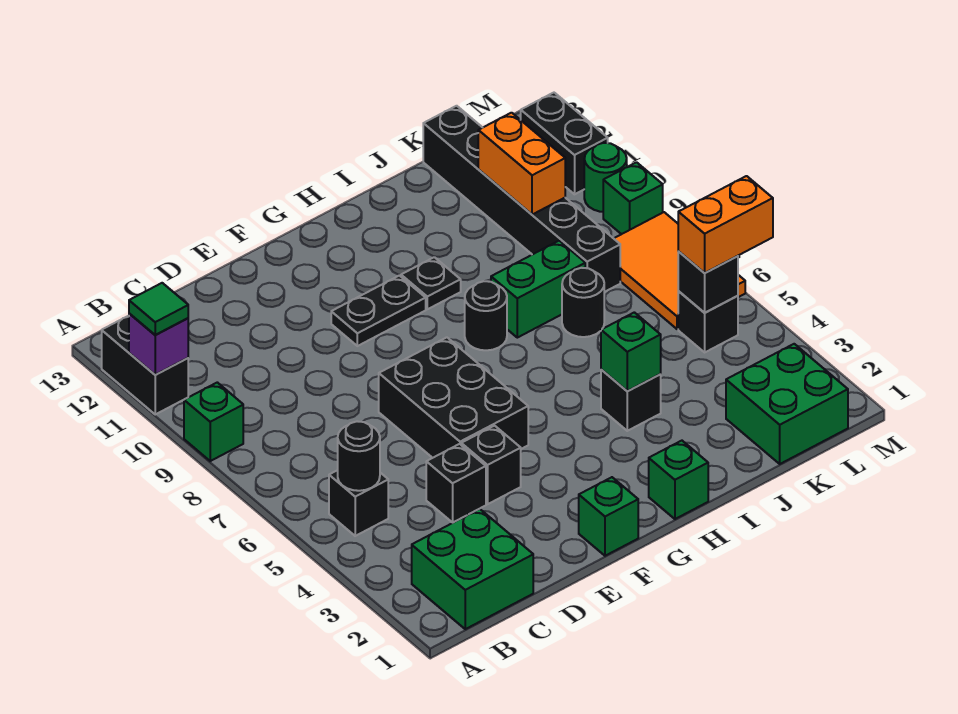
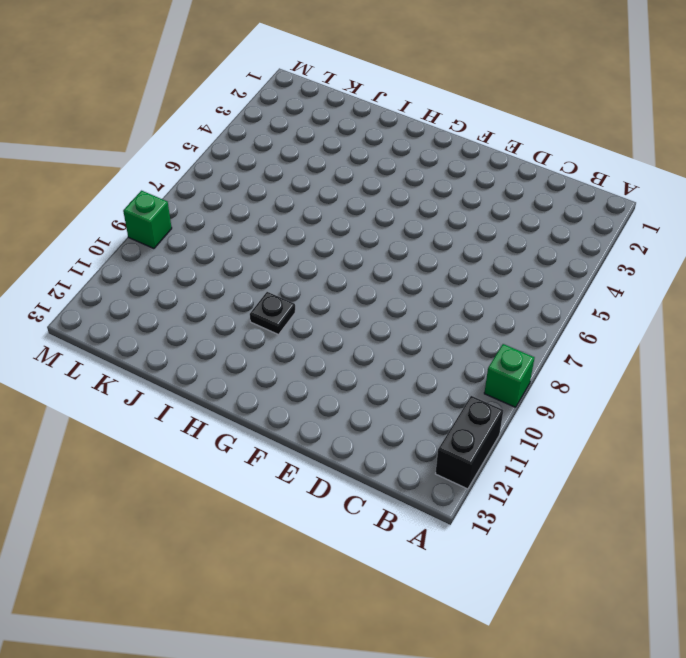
none -> green brick B1:C2 level 1
none -> black brick B5 level 1
none -> black brick D4 level 1

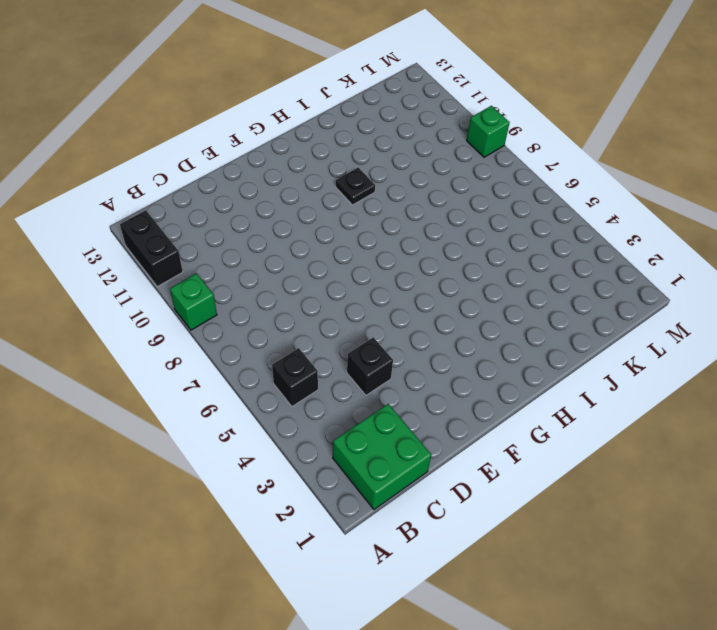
none -> black brick E4 level 1
none -> black brick E5:F7 level 1
none -> green brick F1 level 1

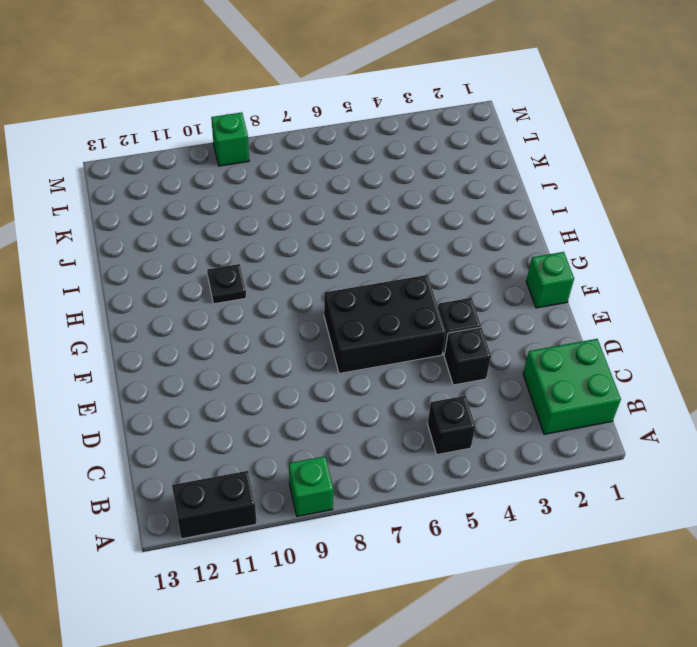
none -> black plate F10:G10 level 1
none -> green brick H1 level 1
none -> black round brick H8 level 1

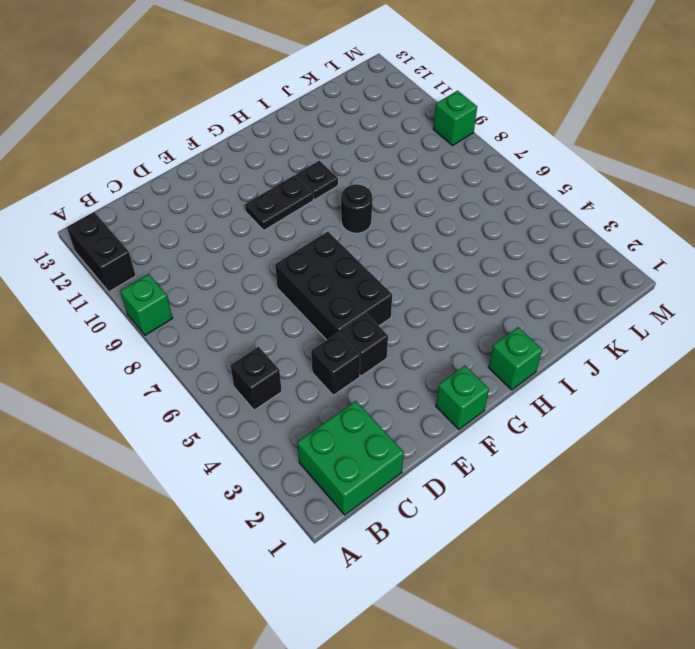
none -> black brick I4 level 1
none -> green brick I8:J8 level 1
none -> black round brick J7 level 1

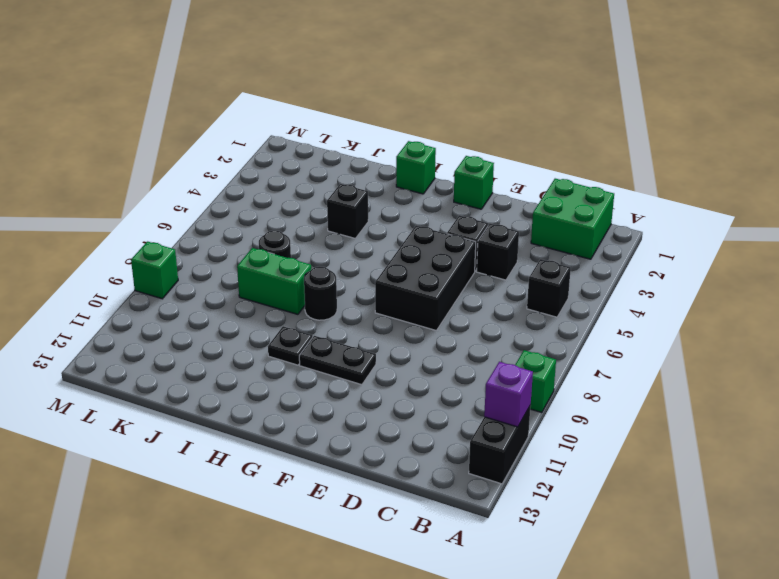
none -> green brick K1:L2 level 1
none -> black brick K8:K13 level 1
none -> black brick L5 level 1

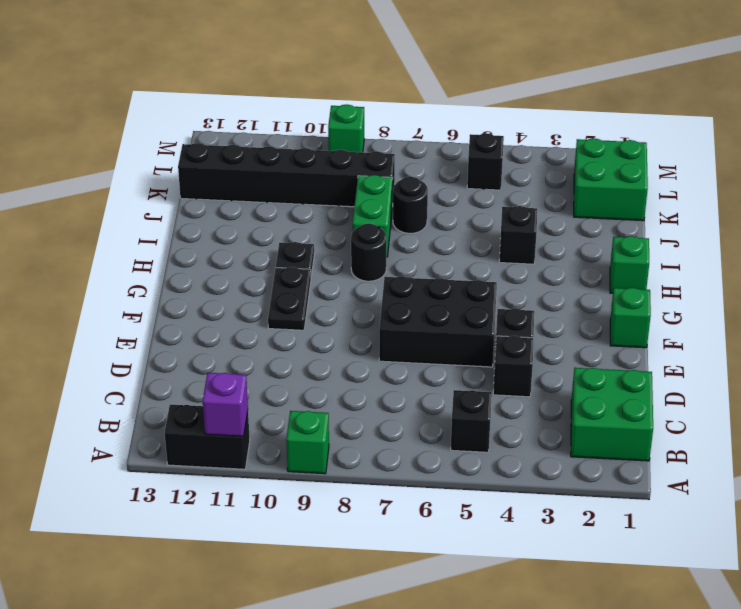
none -> orange tile L6:M8 level 1
none -> green round brick M10 level 1
none -> black brick M11:M12 level 1

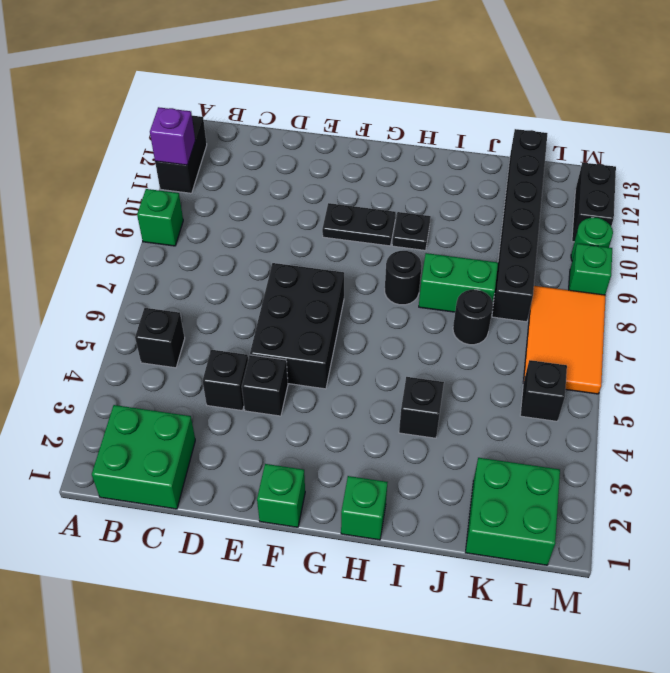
none -> black round brick B5 level 2
none -> green brick I4 level 2
none -> orange brick K10:K11 level 2

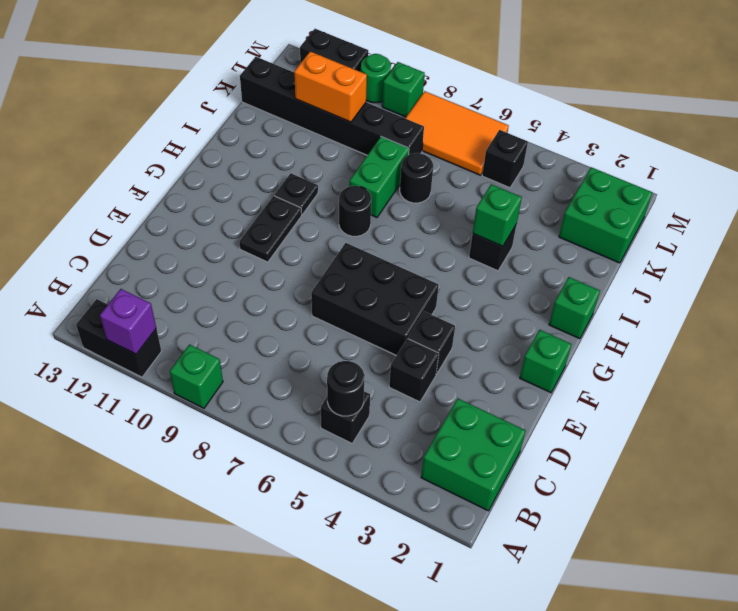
none -> black brick L5 level 2
none -> green tile A11 level 3
none -> orange brick L5:M5 level 3

